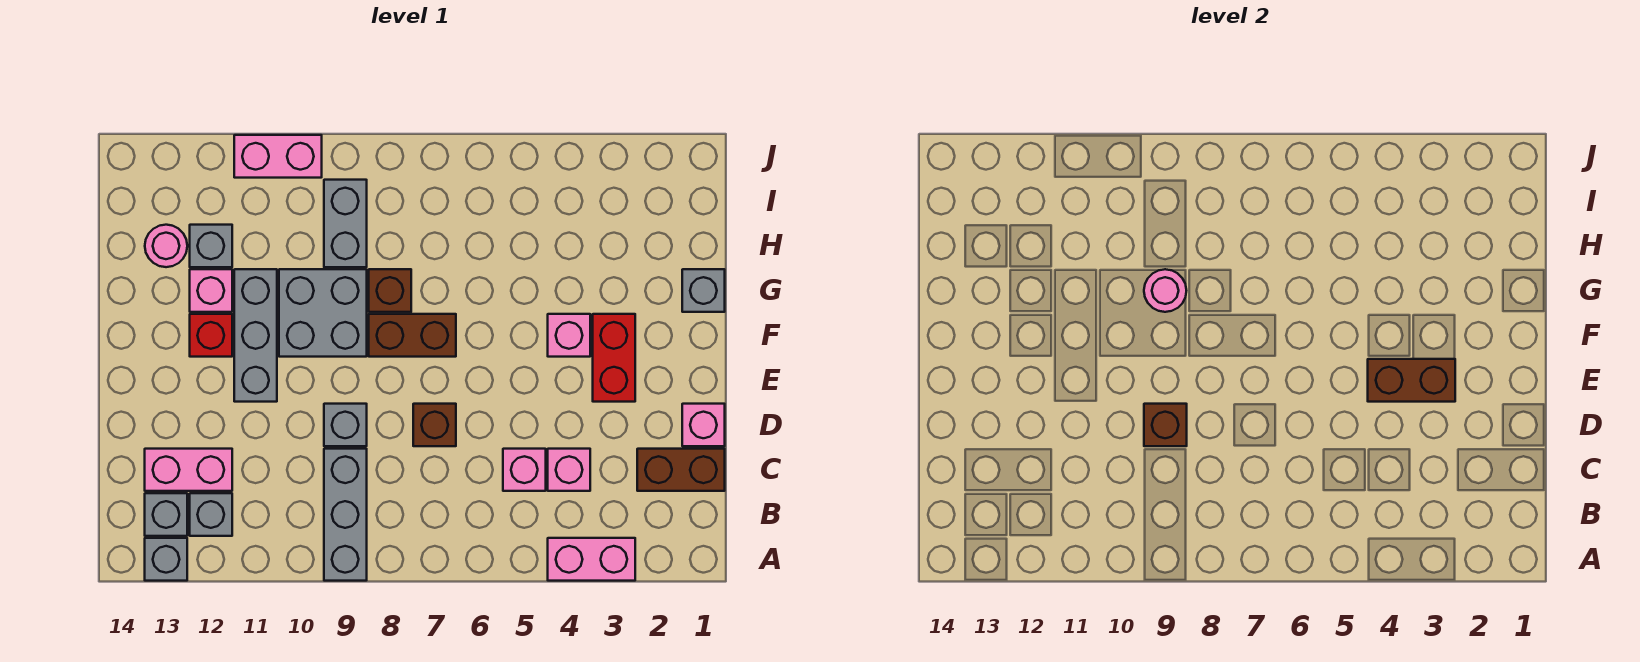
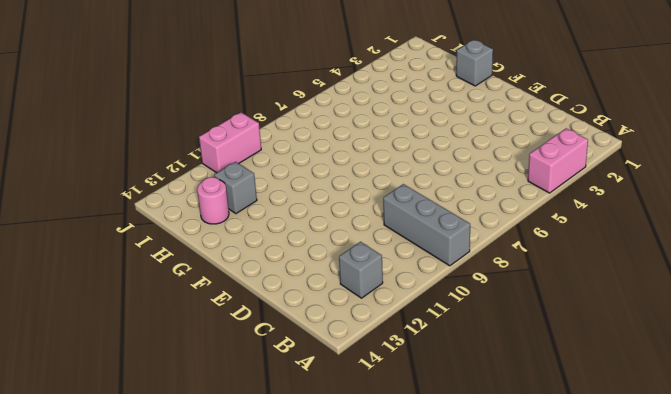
none -> grey brick A13 level 1
none -> grey brick B13 level 1
none -> brown brick C1:C2 level 1

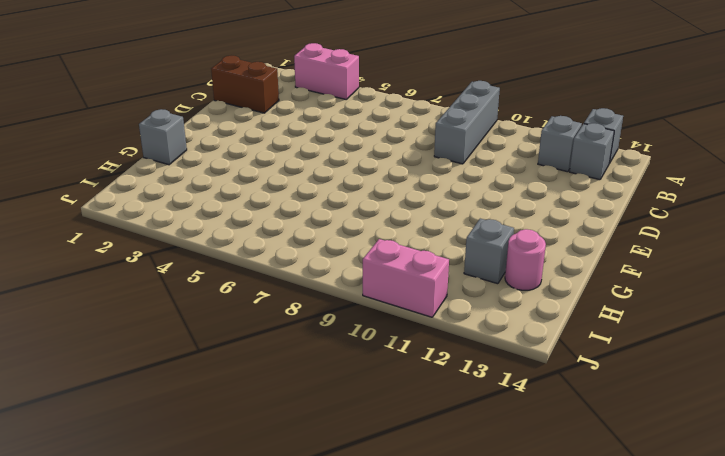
none -> pink brick C4 level 1
none -> pink brick C5 level 1
none -> pink brick C12:C13 level 1

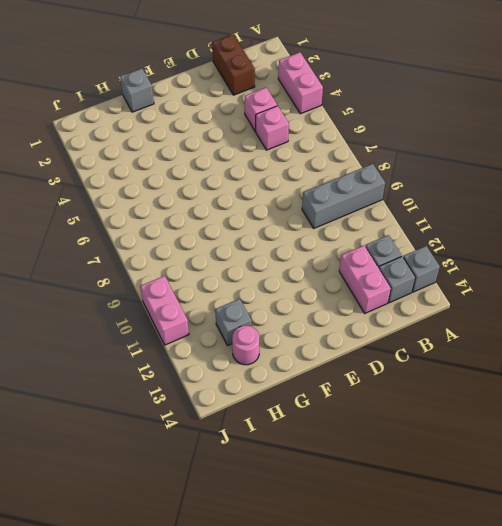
none -> pink brick D1 level 1
none -> brown brick D7 level 1
none -> grey brick D9 level 1

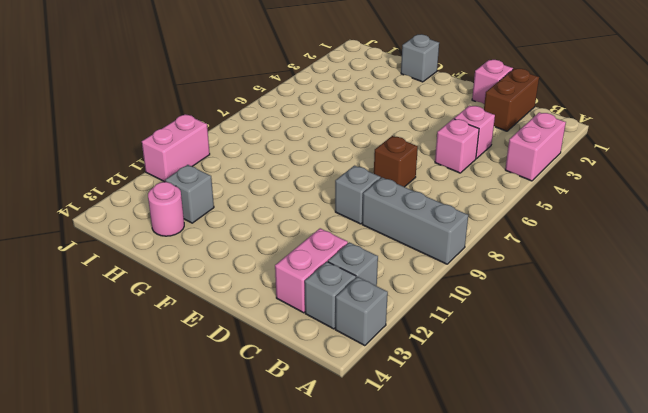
none -> red brick E3:F3 level 1
none -> grey brick E11:G11 level 1
none -> pink brick F4 level 1

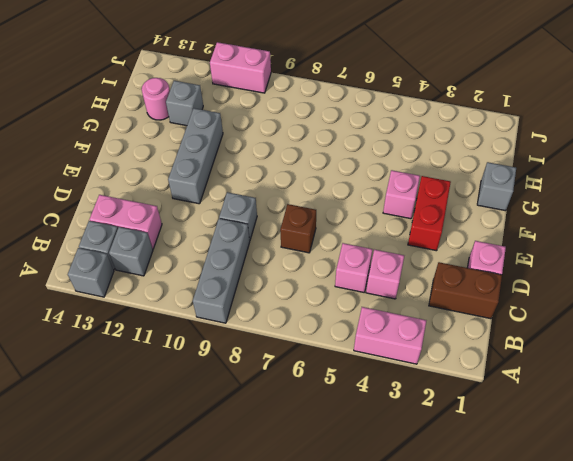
none -> brown brick F7:F8 level 1
none -> grey brick F9:G10 level 1
none -> red brick F12 level 1

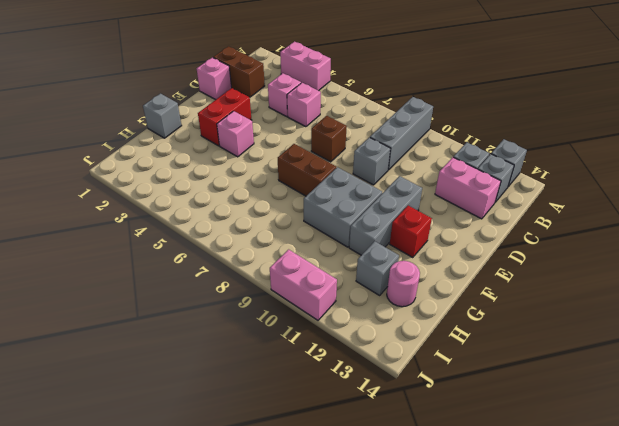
none -> brown brick G8 level 1
none -> pink brick G12 level 1
none -> grey brick H9:I9 level 1

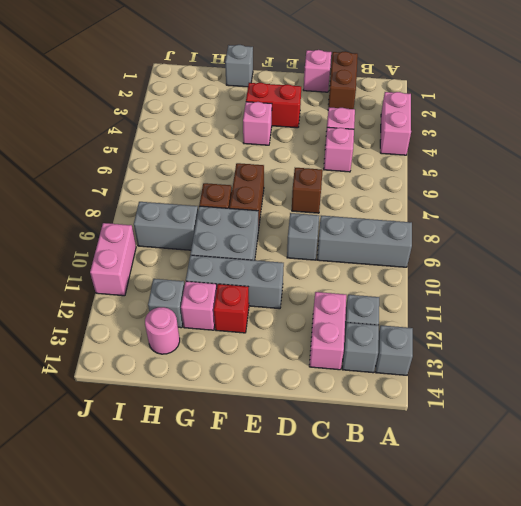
none -> brown brick D9 level 2
none -> brown brick E3:E4 level 2
none -> pink round brick G9 level 2

